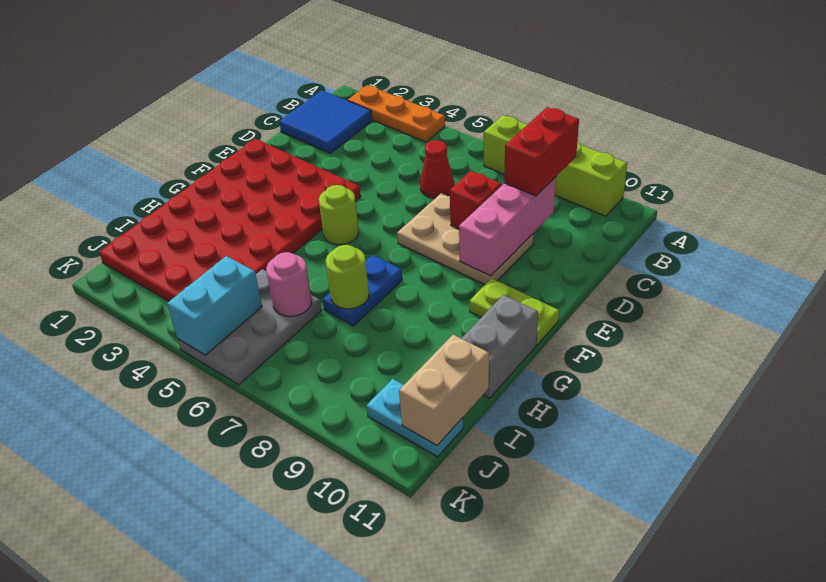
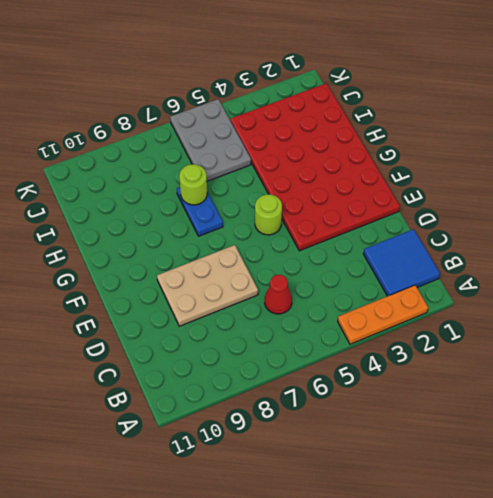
none -> lime brick A7:A10 level 1
none -> lime plate F10:F11 level 1
none -> grey brick G11:H11 level 1

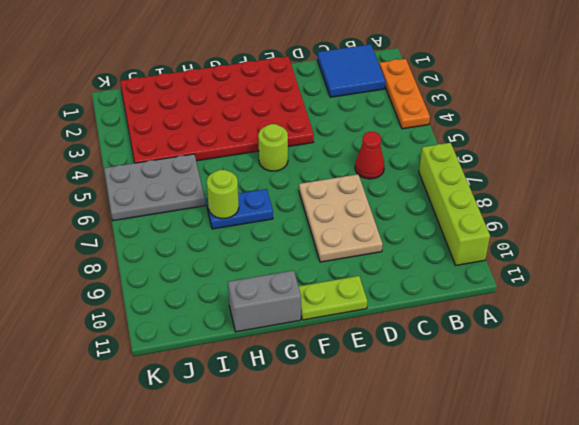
lime plate E11:F11 level 1 -> lime plate F10:F11 level 1
none -> cyan plate J10:J11 level 1
none -> pink brick C9:E9 level 2
none -> red brick D8 level 2

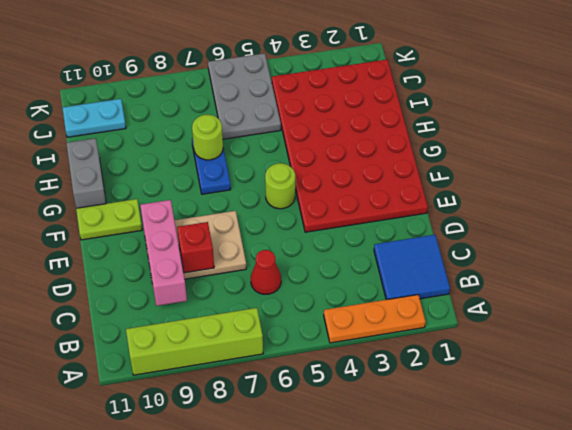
none -> pink round brick I6 level 2
none -> tan brick I11:J11 level 2
none -> cyan brick J5:K5 level 2

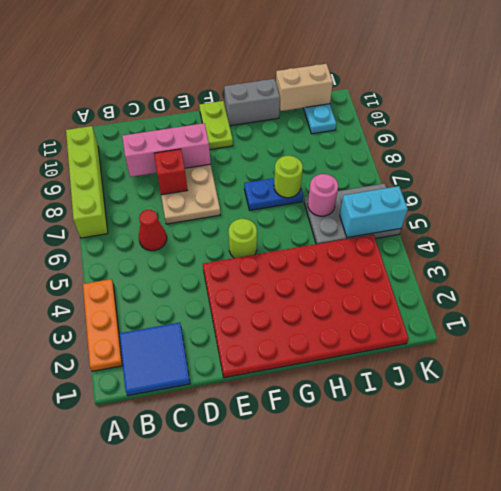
none -> red brick B9:C9 level 3

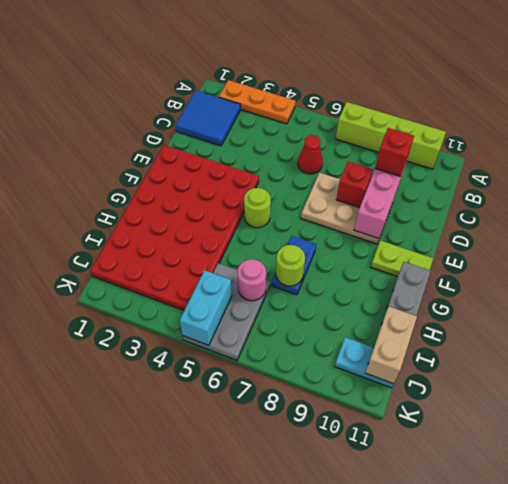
red brick C9 level 3 -> red brick B9:C9 level 3

